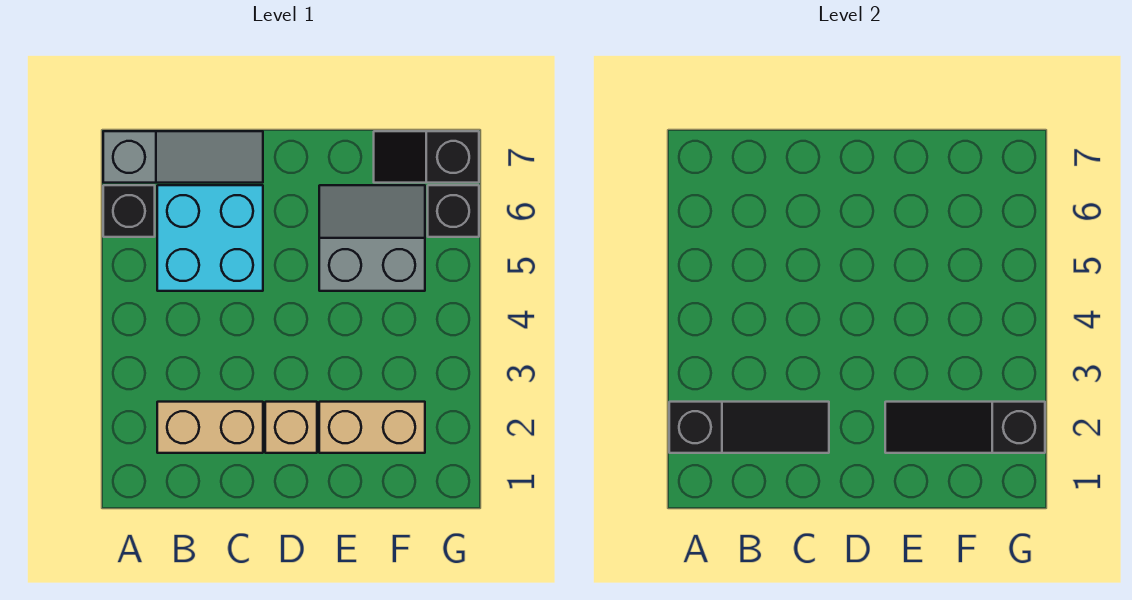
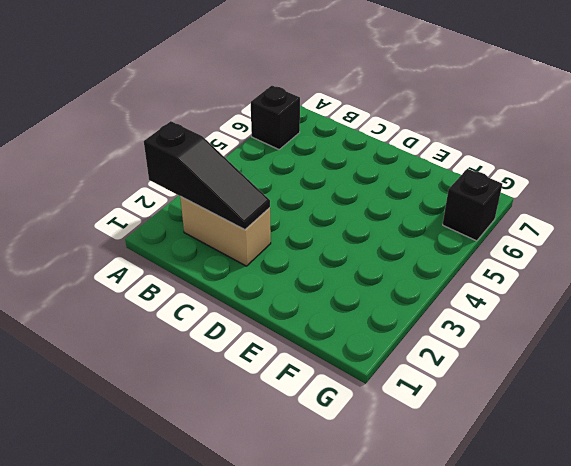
none -> grey slope A7:C7 level 1 top A
none -> cyan brick B5:C6 level 1

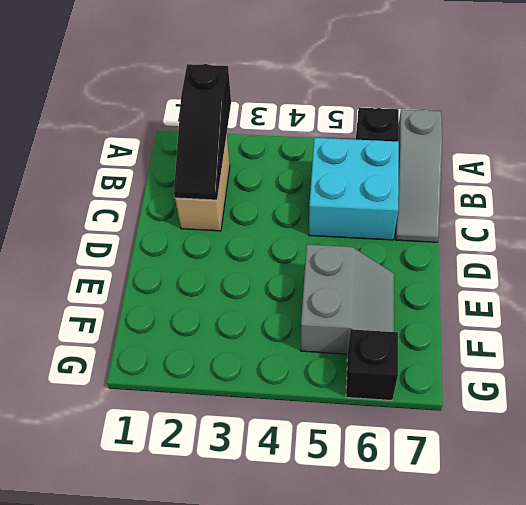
none -> tan brick D2 level 1
none -> tan brick E2:F2 level 1

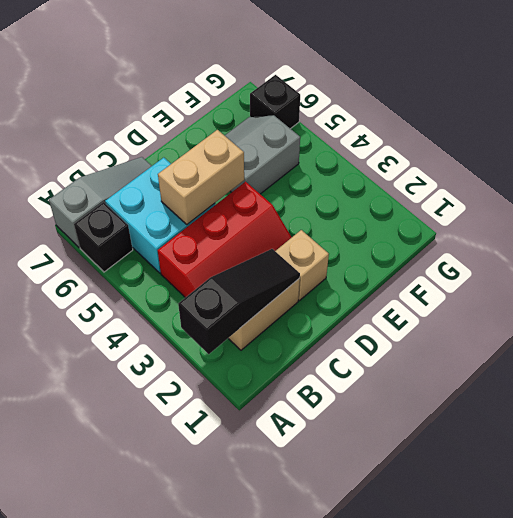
red slope B3:D4 level 1 top 4 -> none
tan brick C5:D5 level 2 -> tan brick E2:F2 level 1
none -> black slope F7:G7 level 1 top G
none -> black slope E2:G2 level 2 top G

